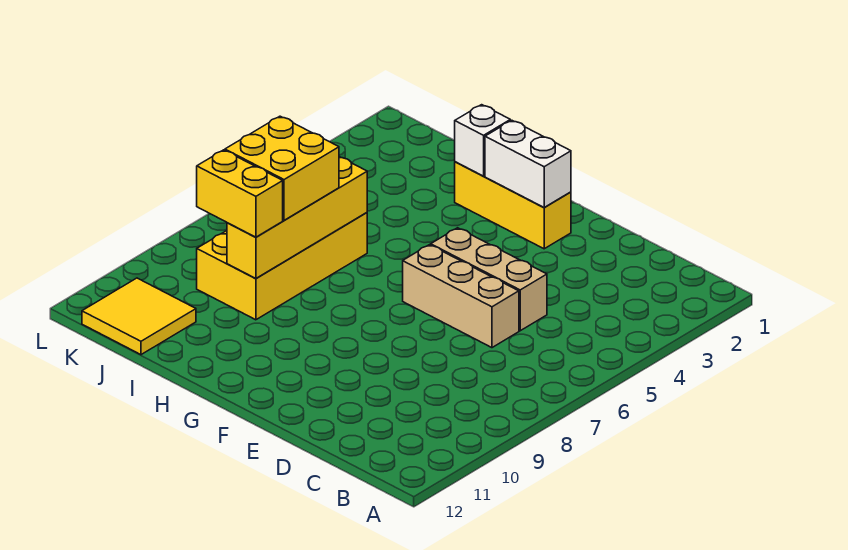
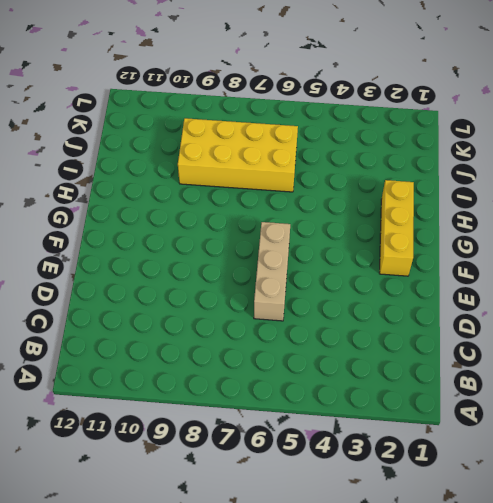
none -> tan brick D5:F5 level 1
none -> yellow tile J11:K12 level 1

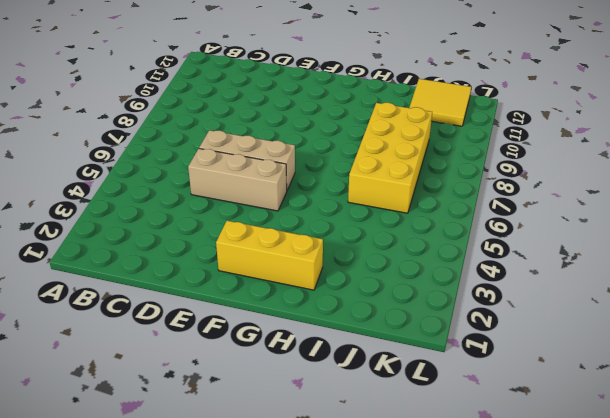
none -> white brick F2:G2 level 2
none -> white brick H2 level 2

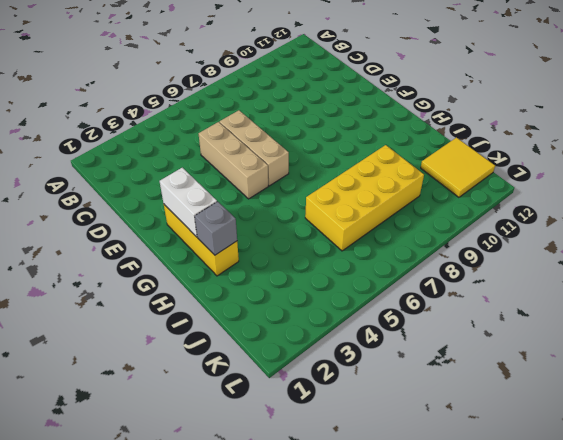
grey brick H2 level 2 -> white brick H2 level 2
none -> yellow brick I6:I9 level 2
none -> yellow brick I7:J8 level 3

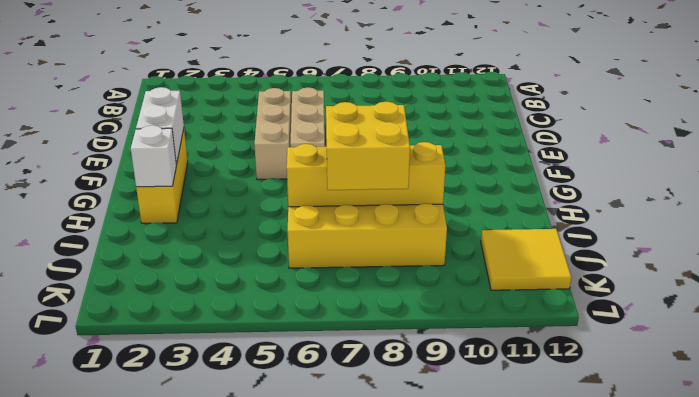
none -> yellow brick I9:J9 level 3

